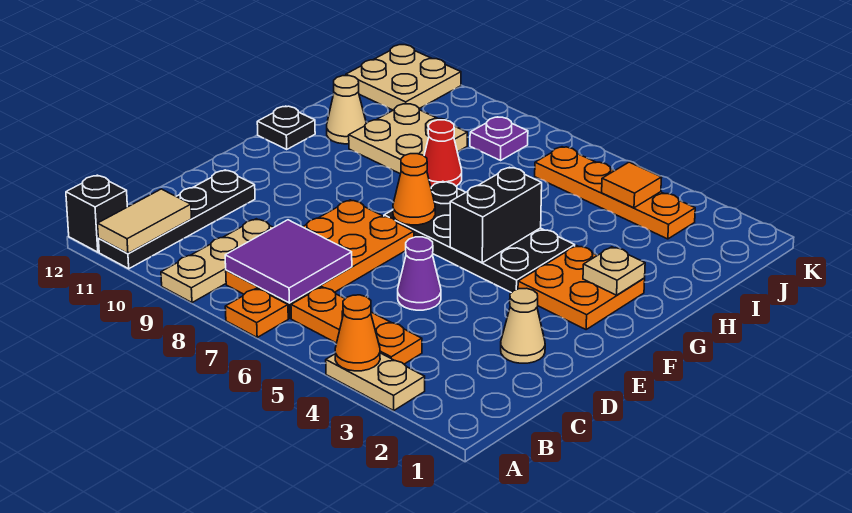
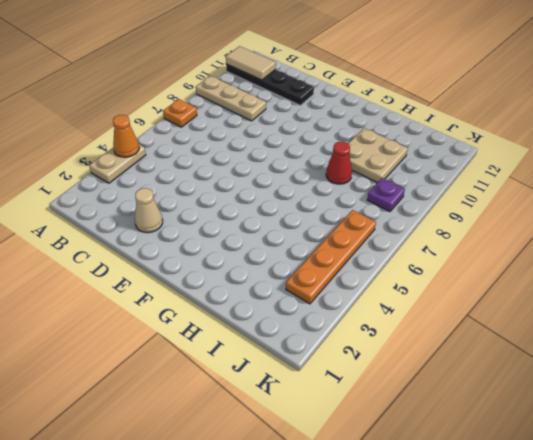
none -> black brick A12 level 1
none -> orange plate B4:B6 level 1
none -> orange plate B7:E8 level 1

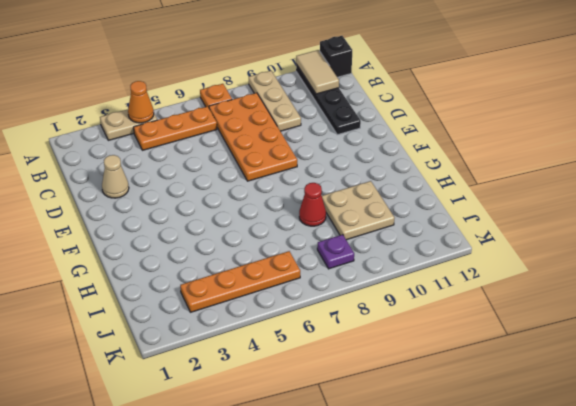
none -> purple cone D5 level 1
none -> orange plate F2:G3 level 1
none -> black plate F4:G7 level 1

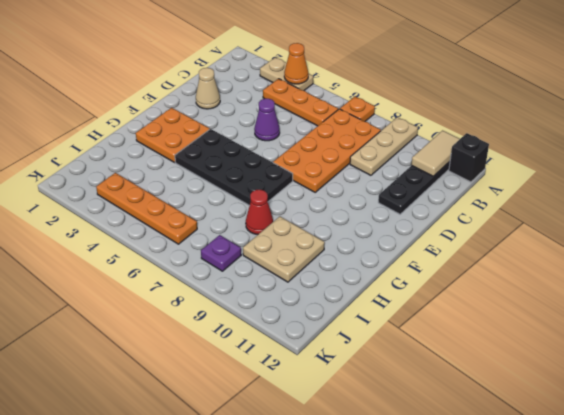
none -> black plate G12 level 1
none -> tan cone H11 level 1
none -> tan plate J11:K12 level 1

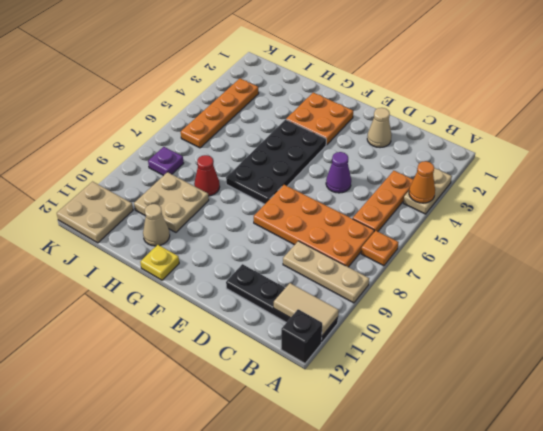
yellow plate G12 level 1 -> black plate G12 level 1
none -> purple tile B7:C8 level 2
none -> black brick F5:G5 level 2
none -> orange cone F7 level 2

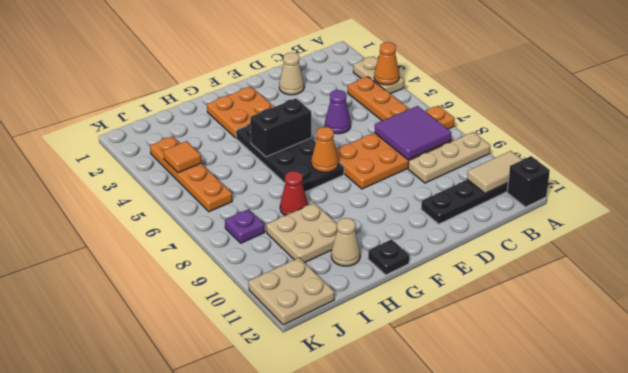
none -> tan plate G2 level 2

